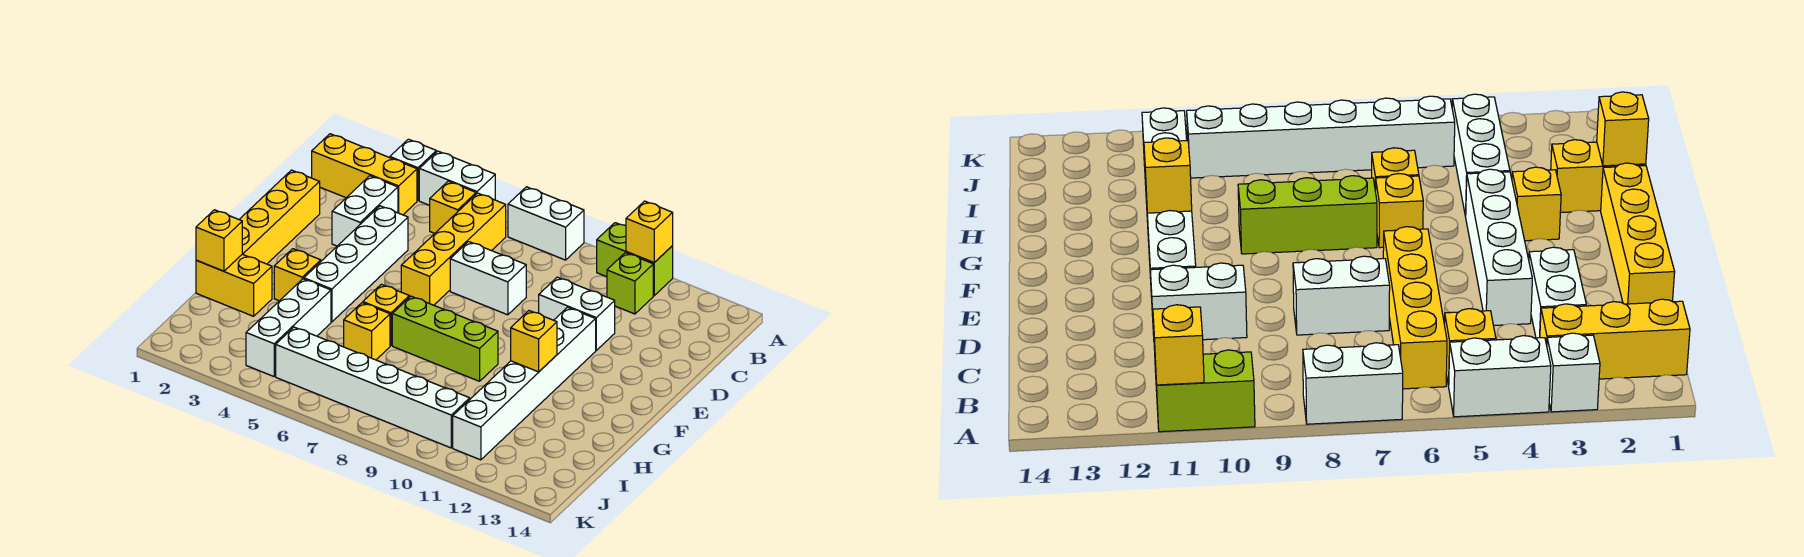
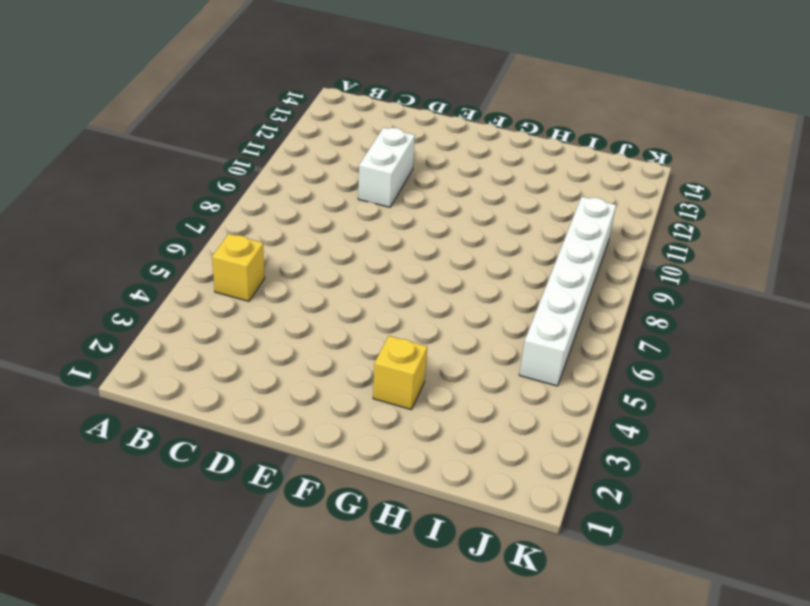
none -> white brick A3 level 1
none -> white brick A4:A5 level 1
none -> white brick A7:A8 level 1

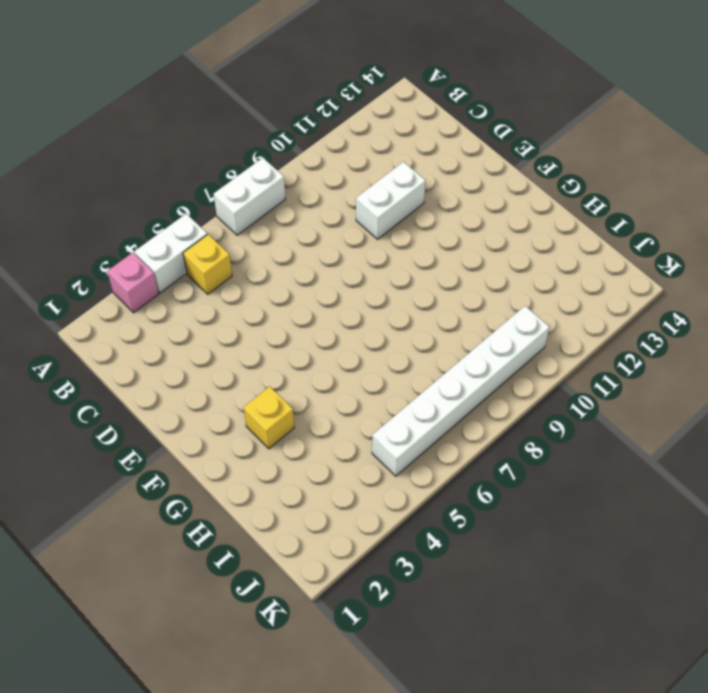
pink brick A3 level 1 -> white brick A3 level 1
none -> lime brick A10:A11 level 1
none -> yellow brick B1:B3 level 1
none -> yellow brick B6:E6 level 1

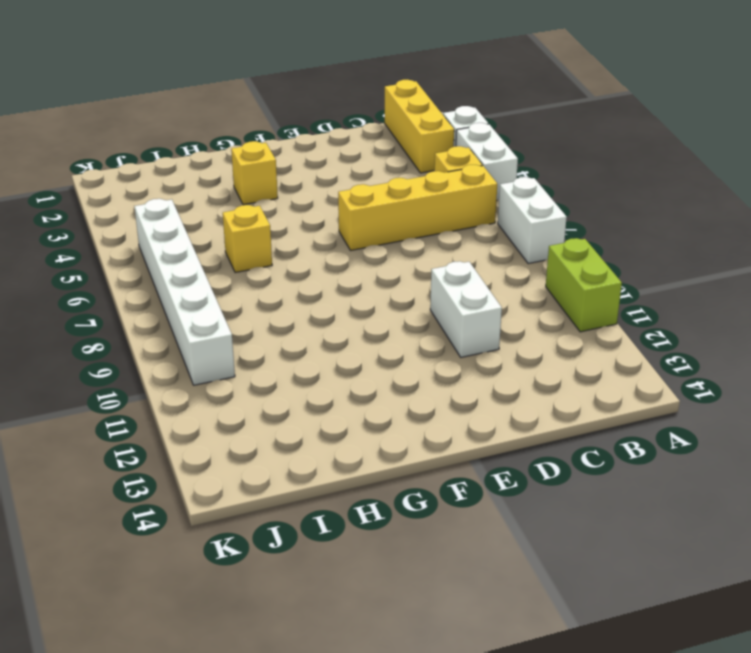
none -> lime brick B11 level 1
none -> white brick C3:D3 level 1
none -> yellow brick D1:G1 level 1

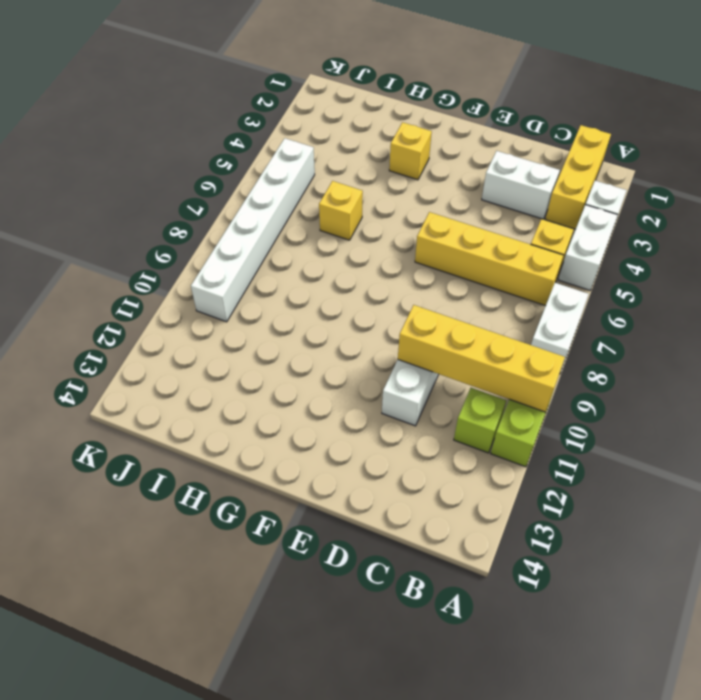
yellow brick A10:D10 level 2 -> yellow brick D1:G1 level 1
none -> white brick D4:G4 level 1
none -> white brick D7:D8 level 1
none -> white brick E11:J11 level 1

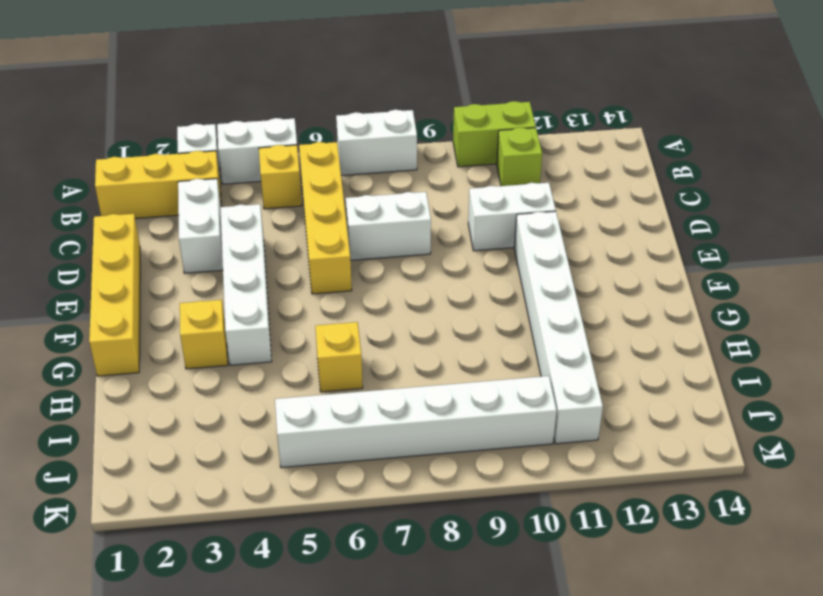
none -> yellow brick G6 level 1
none -> lime brick G7:G9 level 1
none -> yellow brick H1:H2 level 1

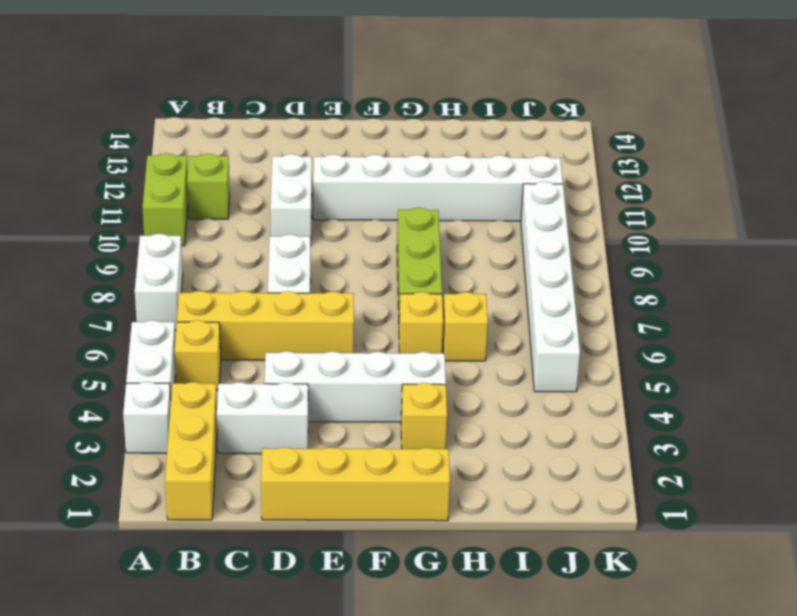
none -> yellow brick H1:H2 level 1
none -> white brick H4:J4 level 1
none -> yellow brick A11 level 2

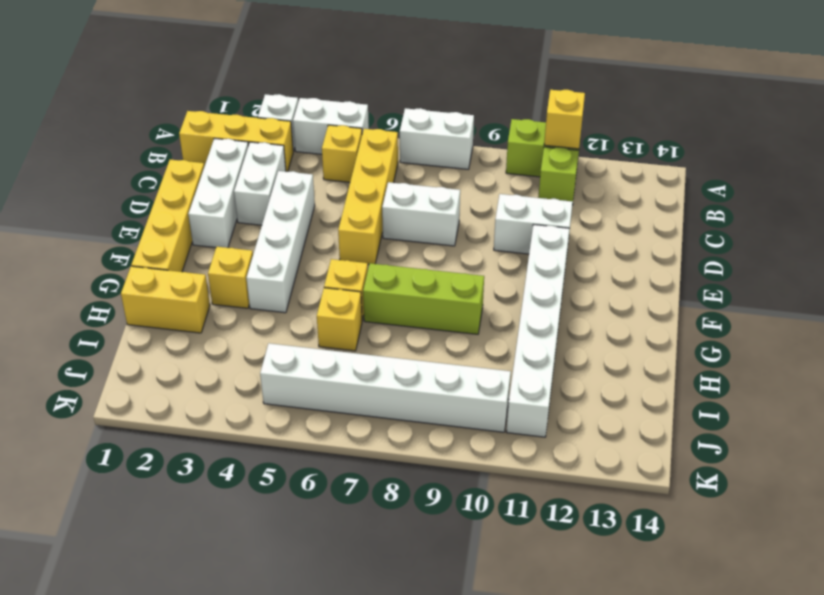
white brick C2:E2 level 1 -> white brick H4:J4 level 1
none -> yellow brick G11 level 2
none -> yellow brick H1 level 2

